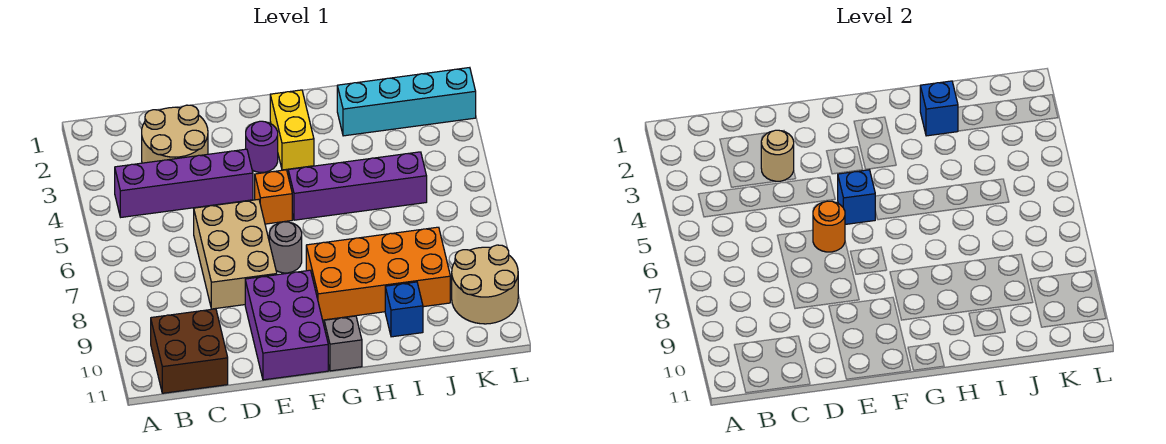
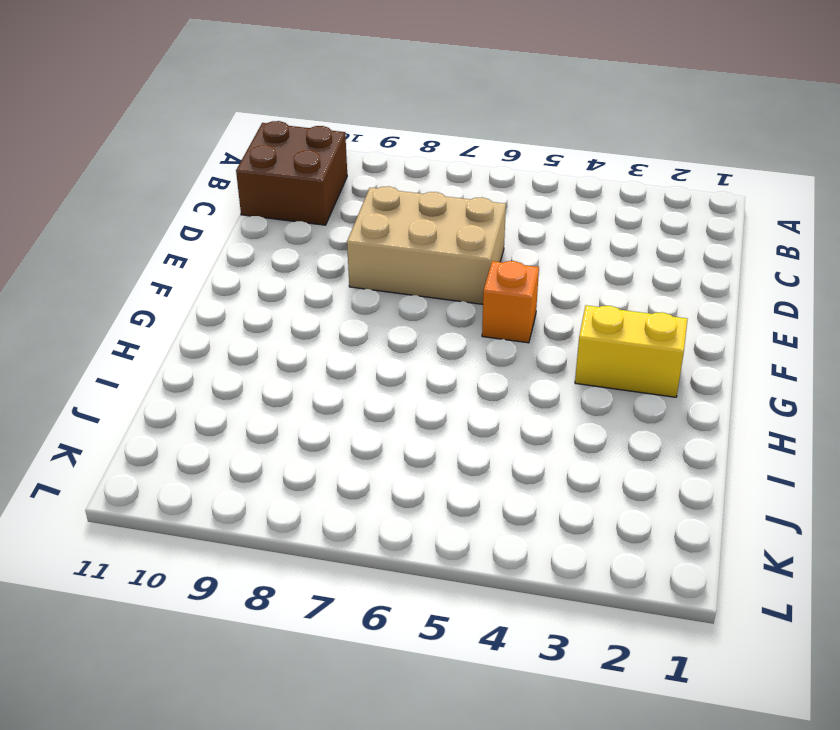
none -> purple brick B4:E4 level 1
none -> tan round brick C2:D3 level 1
none -> purple brick E9:F11 level 1

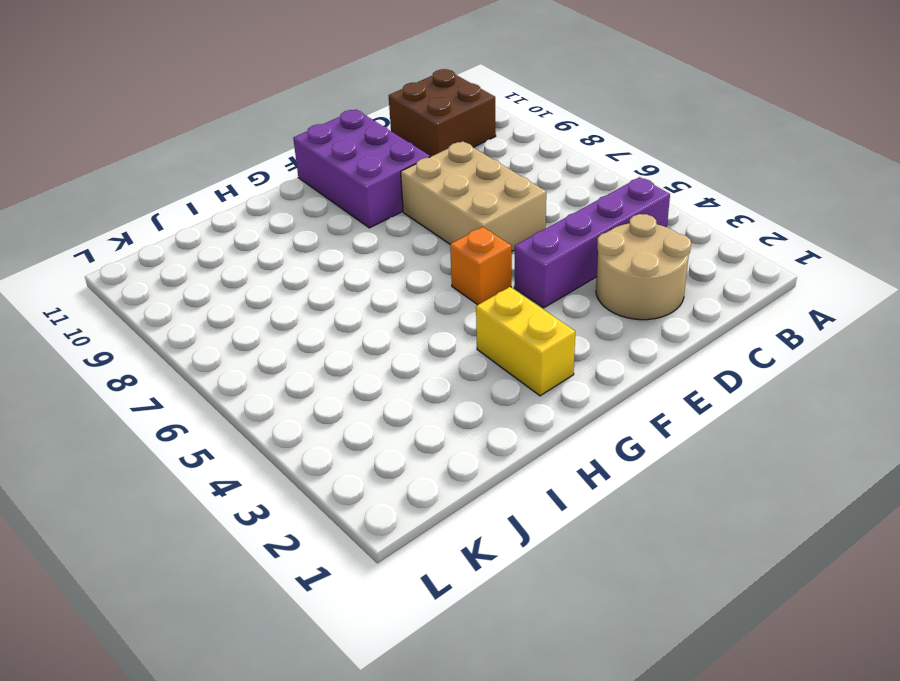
none -> purple round brick F3 level 1
none -> grey round brick F7 level 1
none -> purple brick G5:J5 level 1

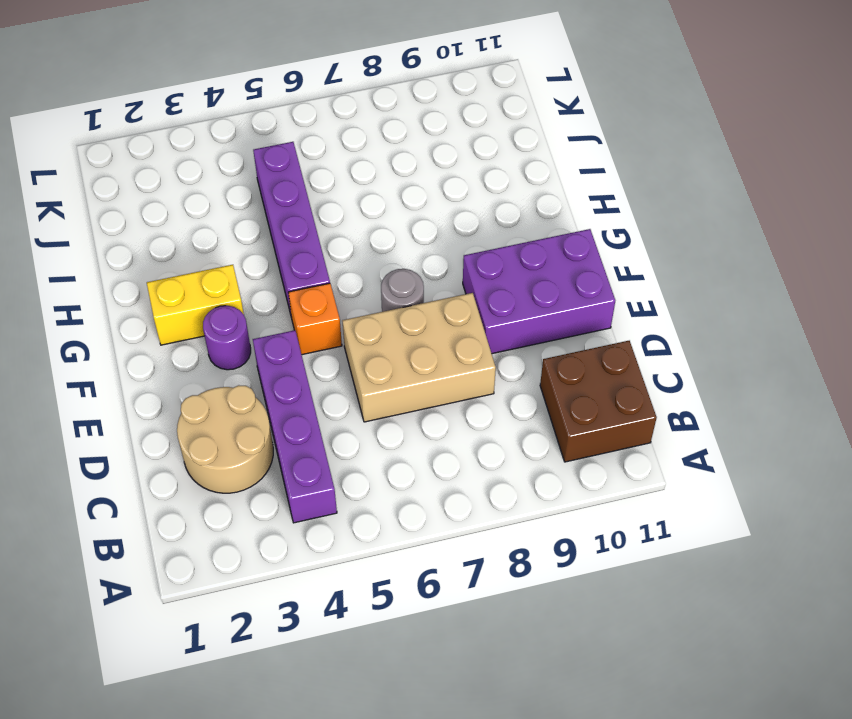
none -> orange brick G8:J9 level 1
none -> grey brick G11 level 1
none -> cyan brick I2:L2 level 1

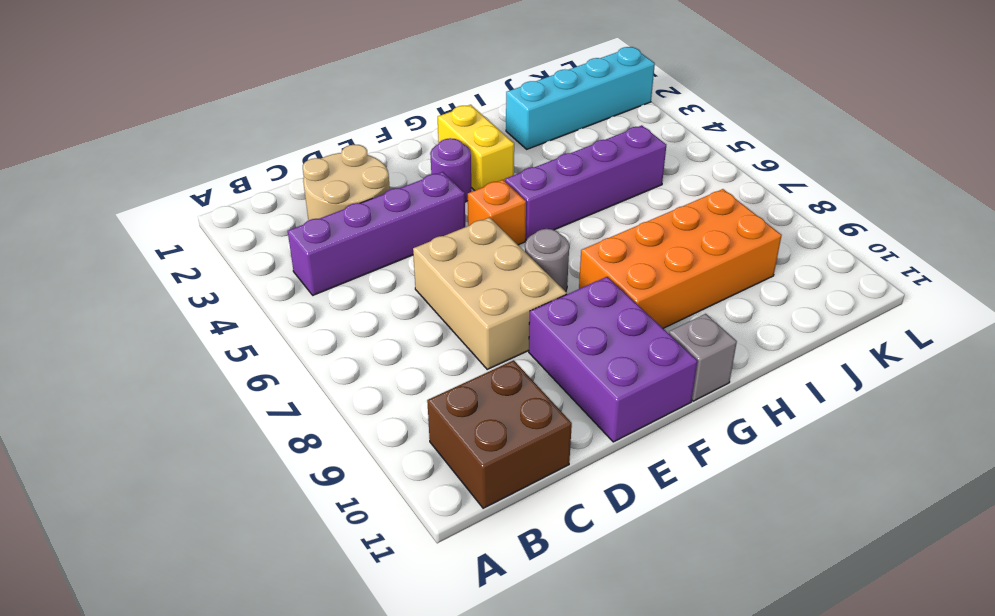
none -> blue brick I10 level 1
none -> tan round brick K9:L10 level 1
none -> tan round brick D3 level 2

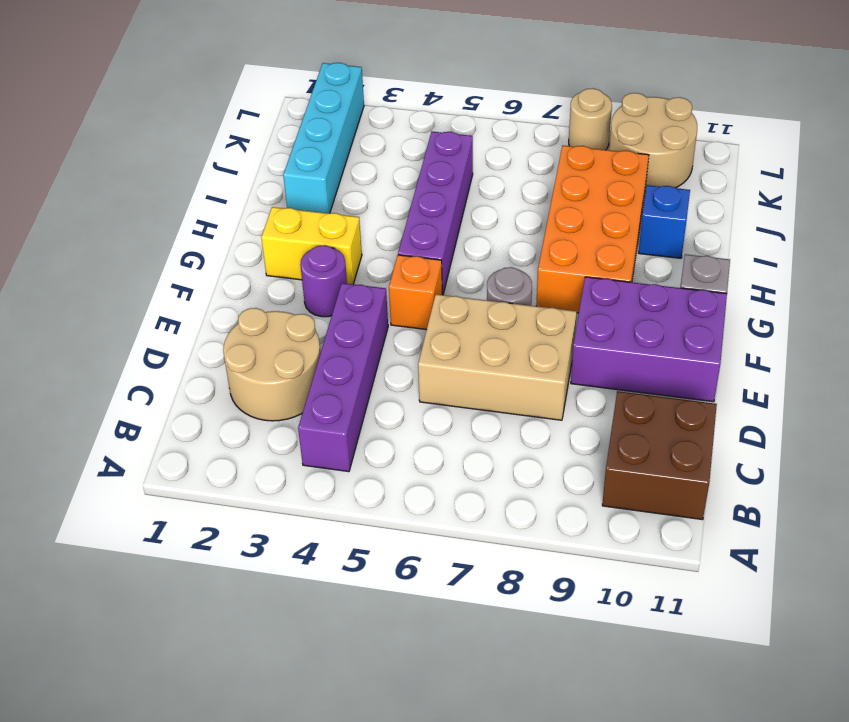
tan round brick L8 level 1 -> tan round brick D3 level 2
none -> orange round brick E6 level 2
none -> blue brick F5 level 2
none -> blue brick I2 level 2

